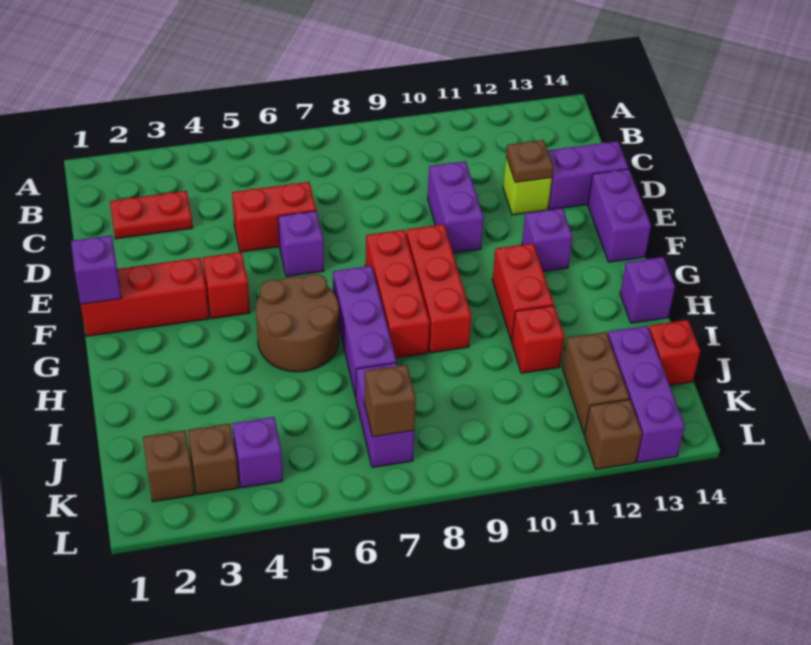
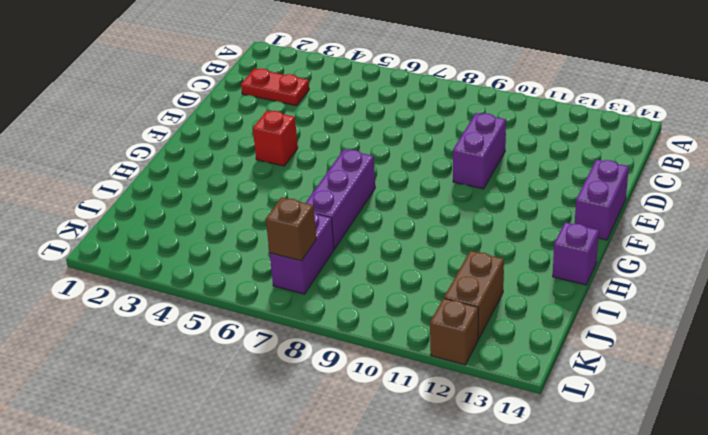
none -> red brick D5:D6 level 1
none -> lime brick D12 level 1
none -> purple brick D13:D14 level 1

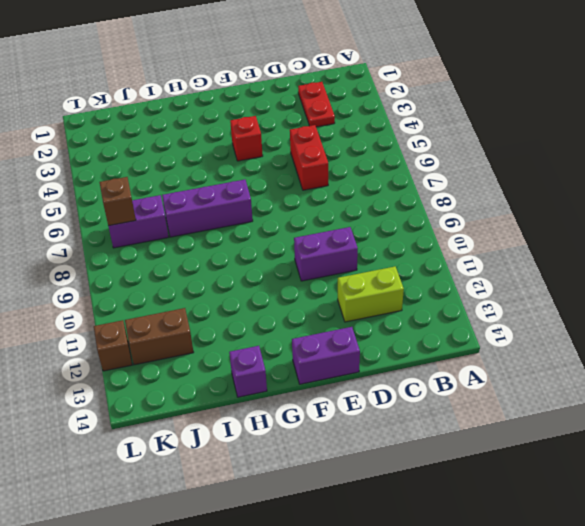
lime brick C12:D12 level 1 -> lime brick D12 level 1
none -> purple brick D13:D14 level 1
none -> purple brick E6 level 1
none -> red brick F1:F3 level 1

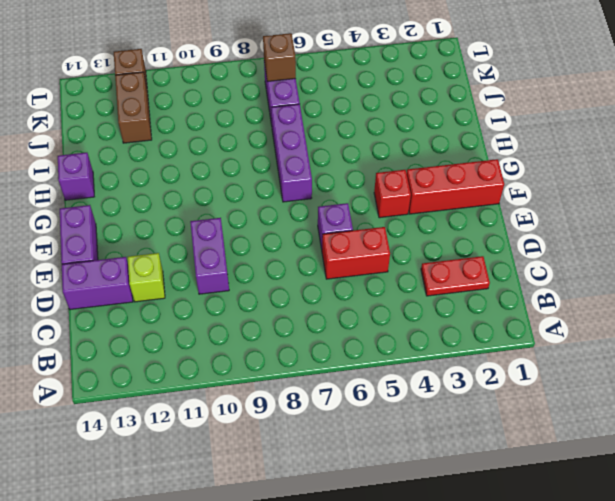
none -> red brick F8:H8 level 1
none -> red brick F9:H9 level 1
none -> purple brick F12 level 1

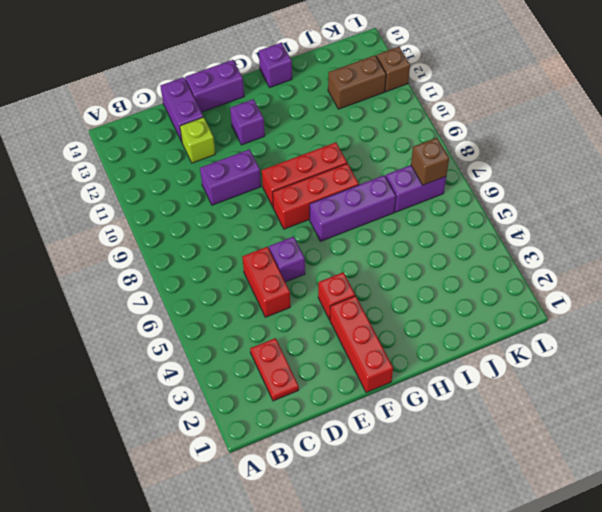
none -> brown round brick G5:H6 level 1
none -> red brick G11:H11 level 1
none -> red brick I11 level 1

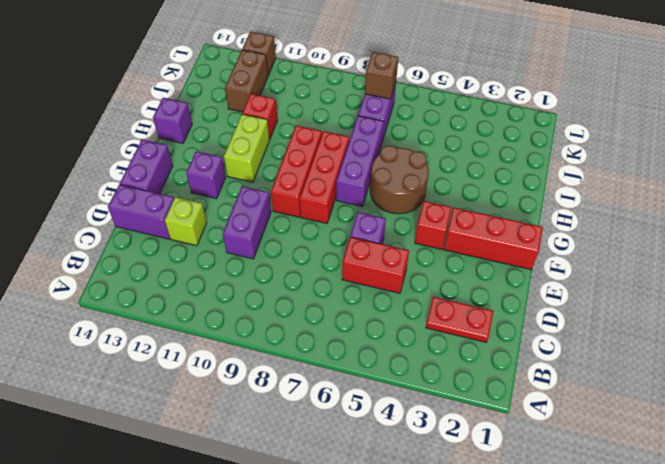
lime brick G11:H11 level 1 -> red brick G11:H11 level 1
none -> purple brick J13:L13 level 1
none -> red brick J14 level 1
none -> brown brick K2 level 1

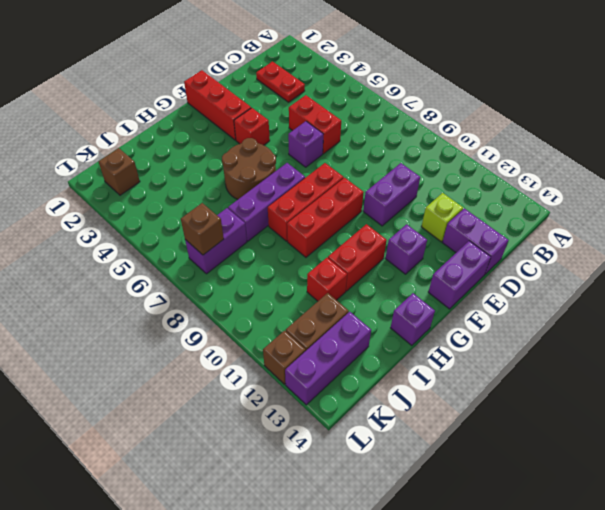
none -> red brick J14 level 1
none -> brown brick K3 level 1
none -> purple brick K4 level 1

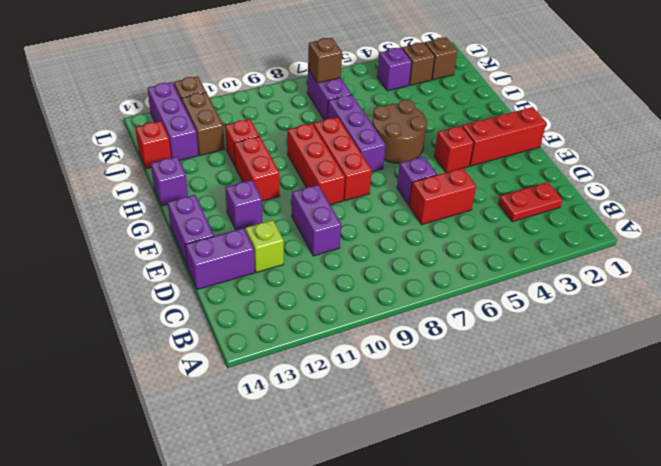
none -> brown plate D12 level 2
none -> purple brick F1 level 2

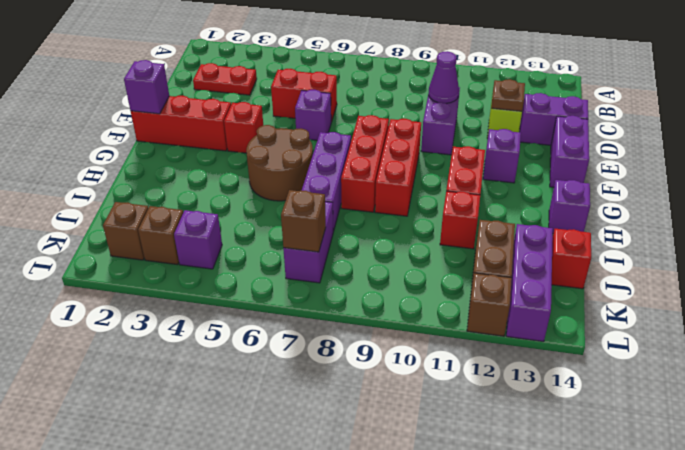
purple cone D10 level 2 -> none

